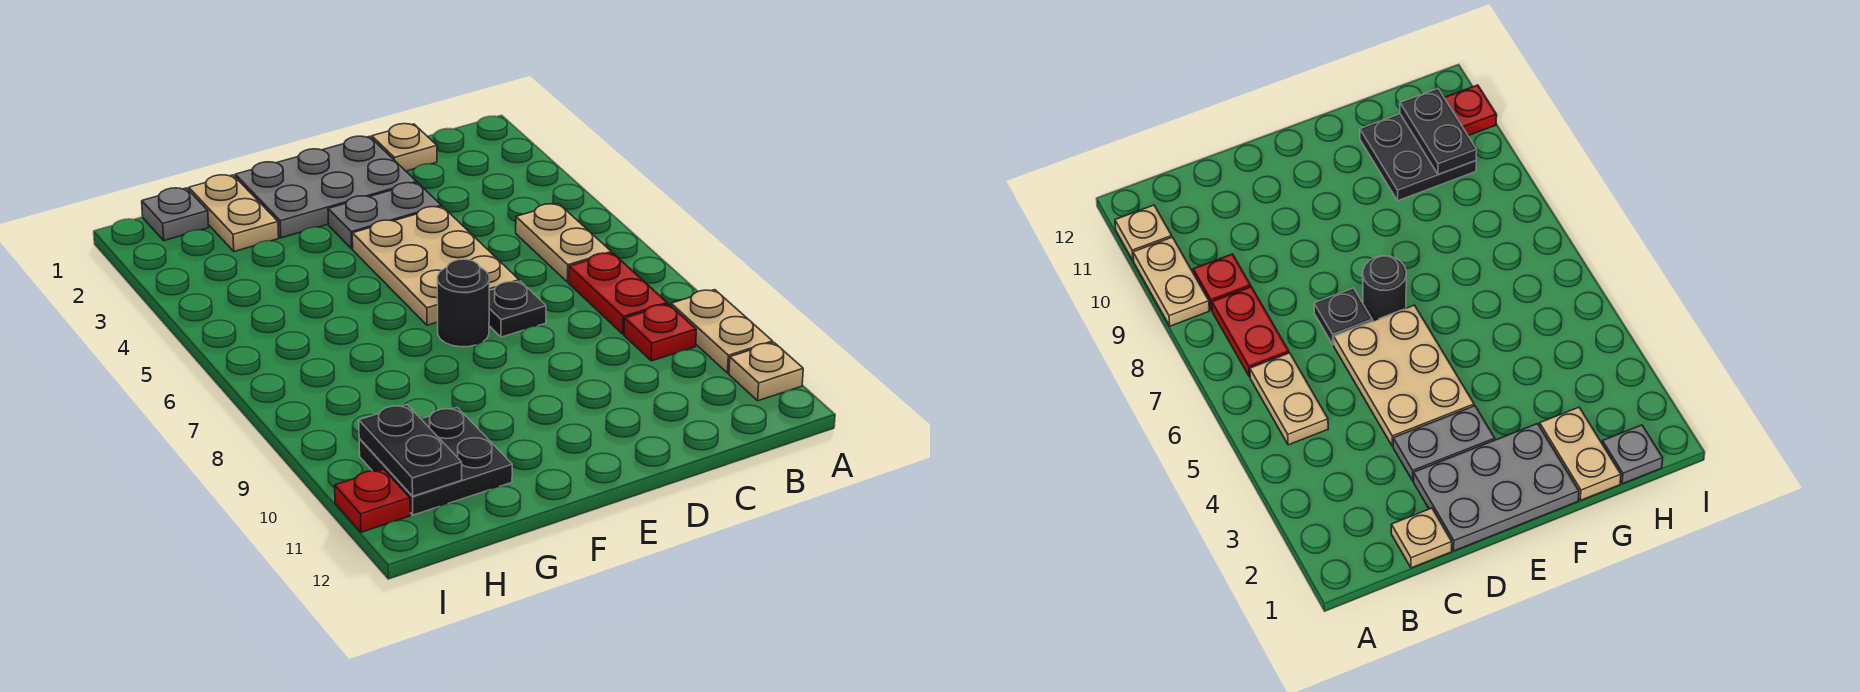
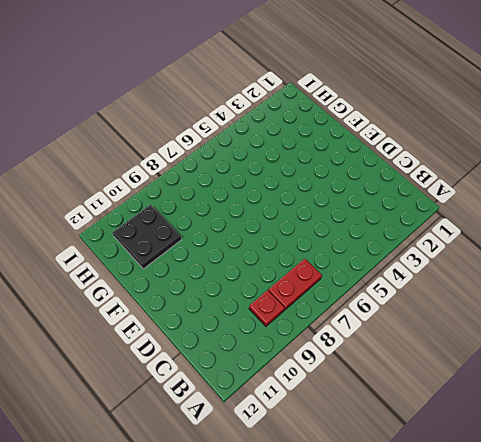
none -> tan plate A9:A10 level 1
none -> tan plate A11 level 1
none -> tan plate B5:B6 level 1

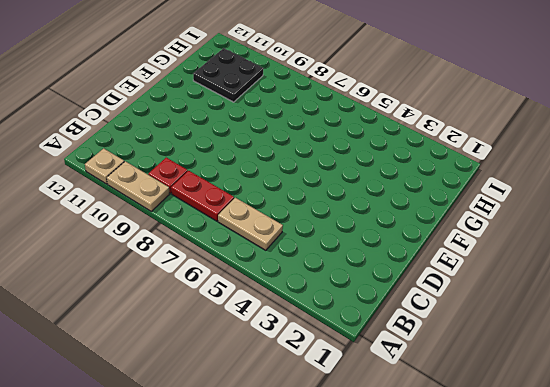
none -> tan plate C1 level 1
none -> grey plate D1:F2 level 1
none -> grey plate D3:E3 level 1

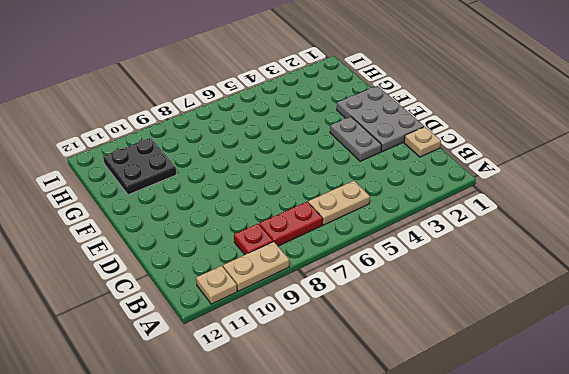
none -> tan plate D4:E6 level 1
none -> black plate D7 level 1
none -> black round brick E7 level 1

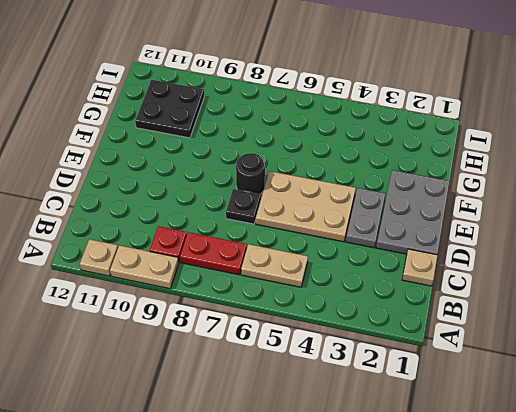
none -> tan plate G1:G2 level 1
none -> grey plate H1 level 1
none -> red plate I11 level 1

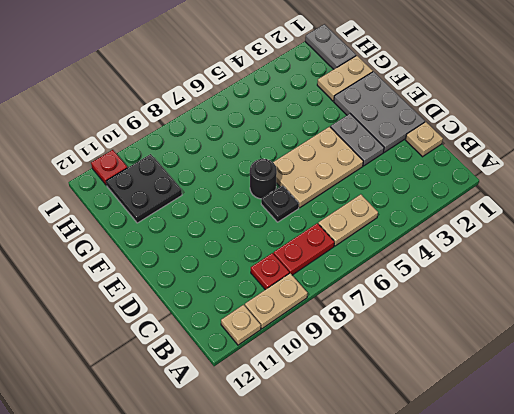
grey plate H1:I1 level 1 -> grey plate H1 level 1
none -> black plate H10:H11 level 2

